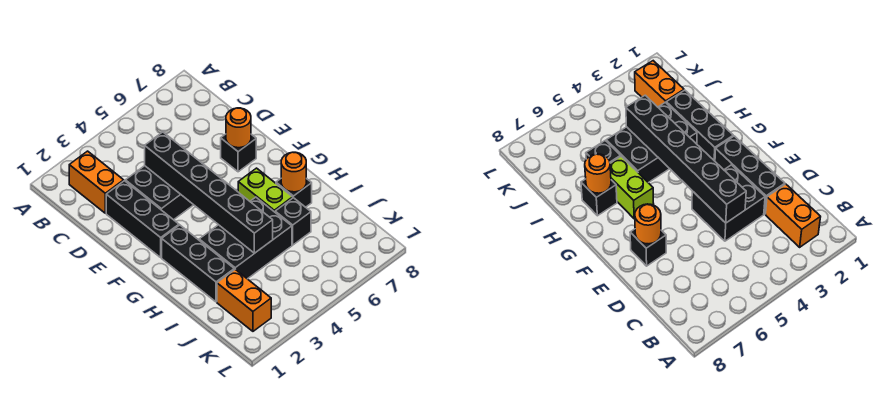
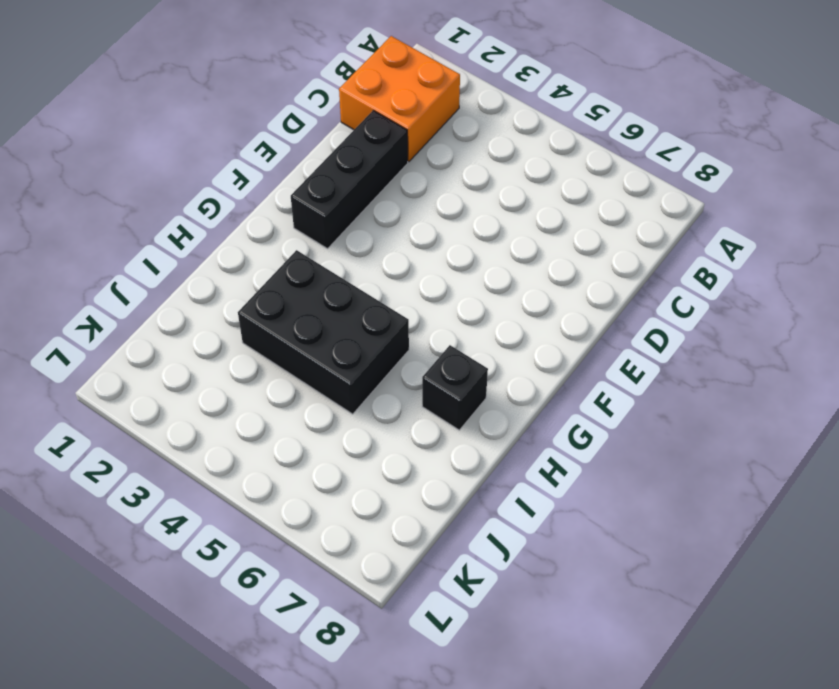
orange brick B1:C2 level 1 -> orange brick B2:C2 level 1
none -> black brick D3:E4 level 1
none -> black brick E7 level 1
none -> black brick G2:I2 level 1

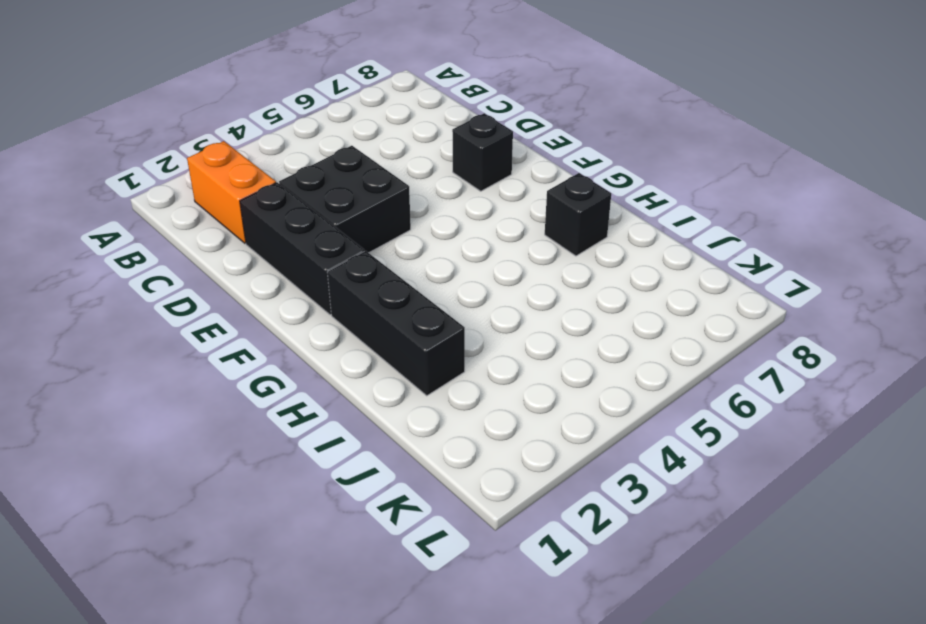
none -> lime brick G6:H6 level 1
none -> black brick H3:I5 level 1
none -> black brick I6 level 1

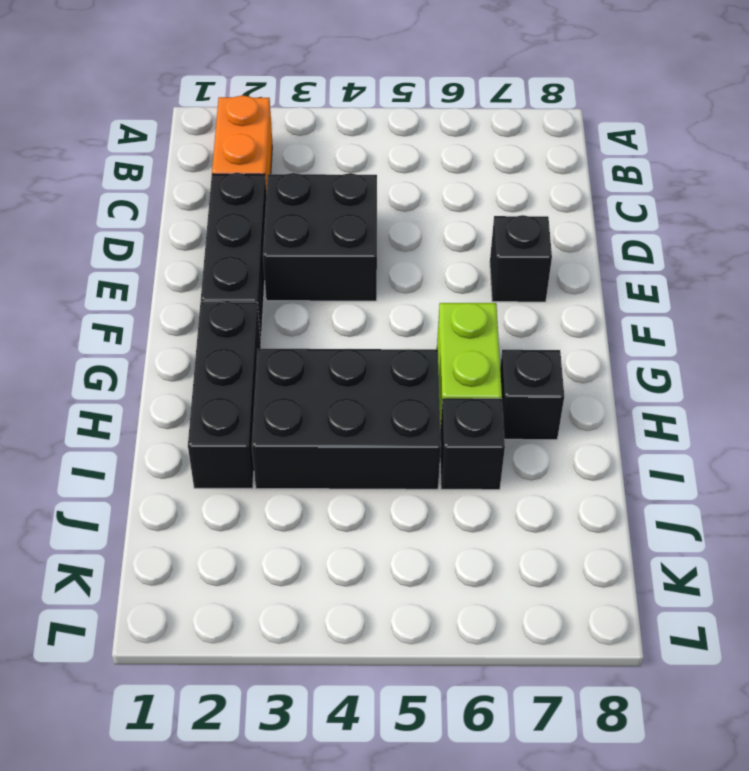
none -> orange brick J2:K2 level 1
none -> black brick D4:I4 level 2
none -> orange round brick E7 level 2

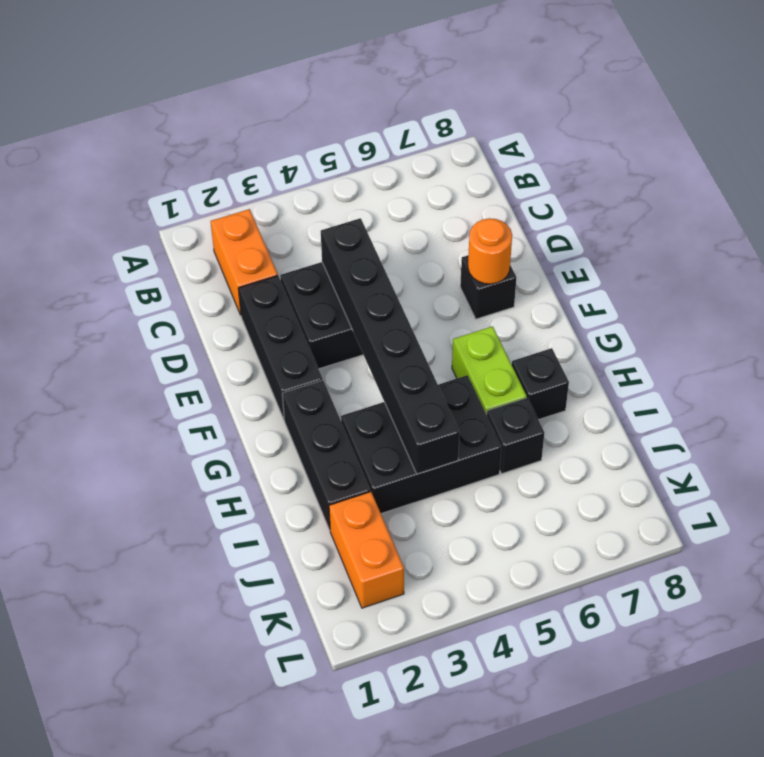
none -> orange round brick H7 level 2

